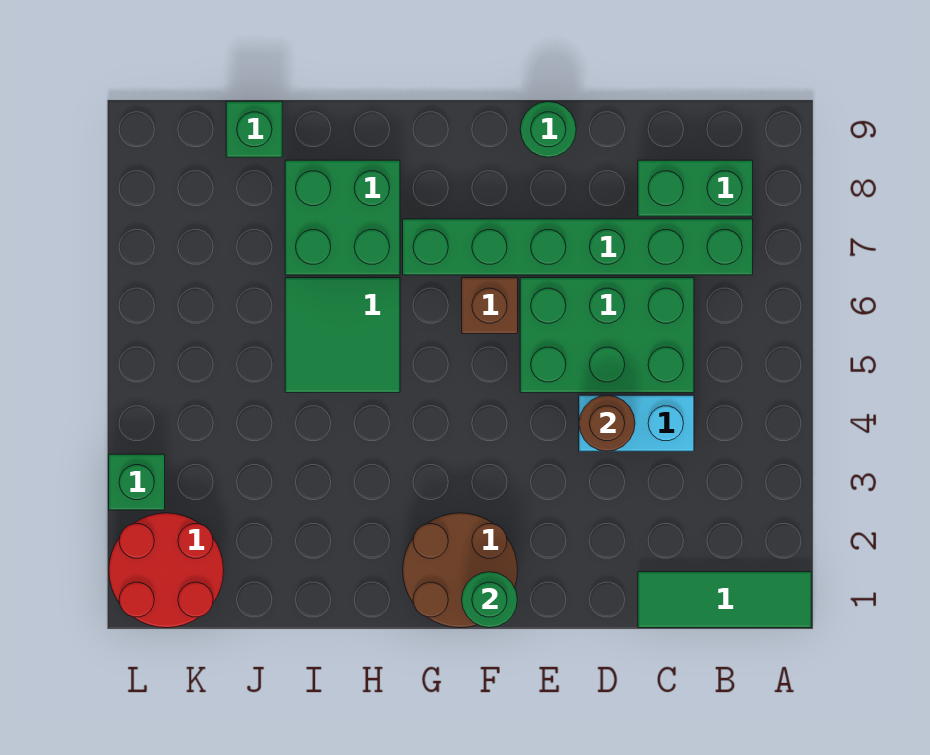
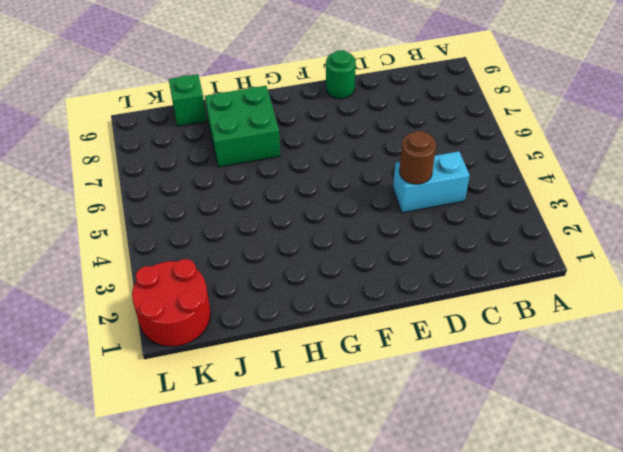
none -> green tile A1:C1 level 1
none -> green brick B7:G7 level 1
none -> green brick B8:C8 level 1

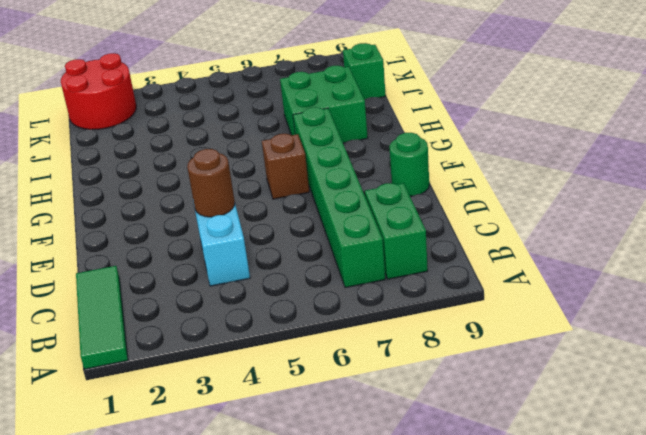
none -> green brick C5:E6 level 1
none -> brown round brick F1:G2 level 1
none -> green tile H5:I6 level 1

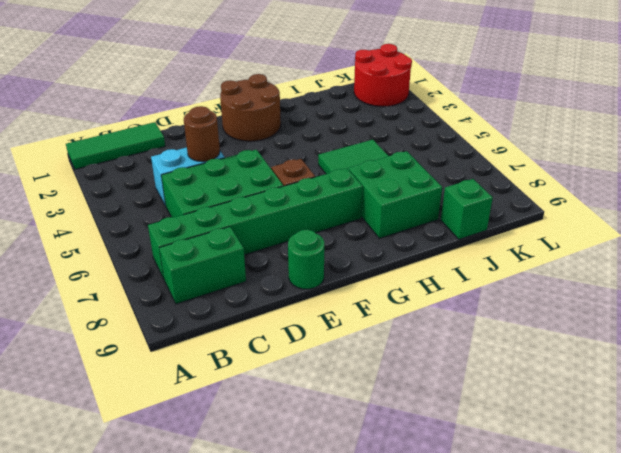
none -> green brick L3 level 1
none -> green round brick F1 level 2

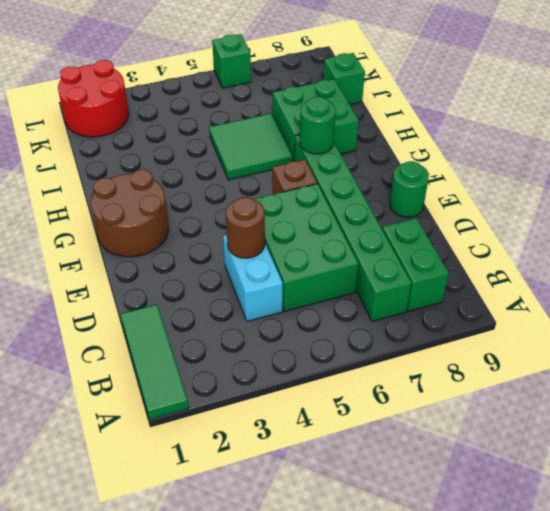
green round brick G7 level 2 -> green round brick F1 level 2
green brick L6 level 1 -> green brick L3 level 1

